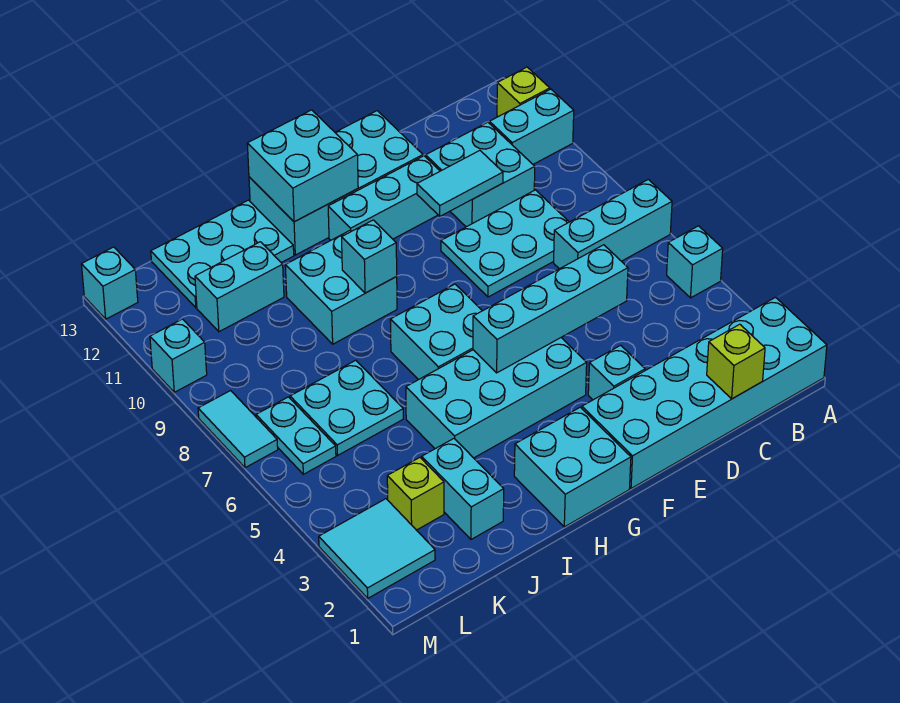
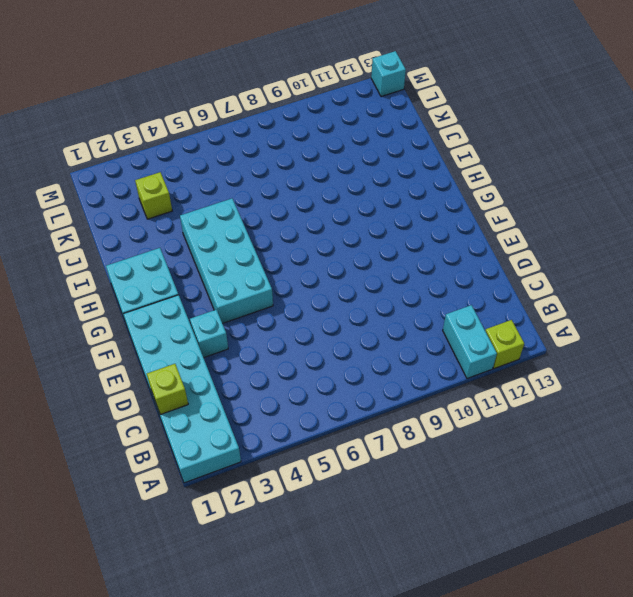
none -> cyan brick A5 level 1
none -> cyan brick A7:C7 level 1
none -> cyan plate C8:E9 level 1

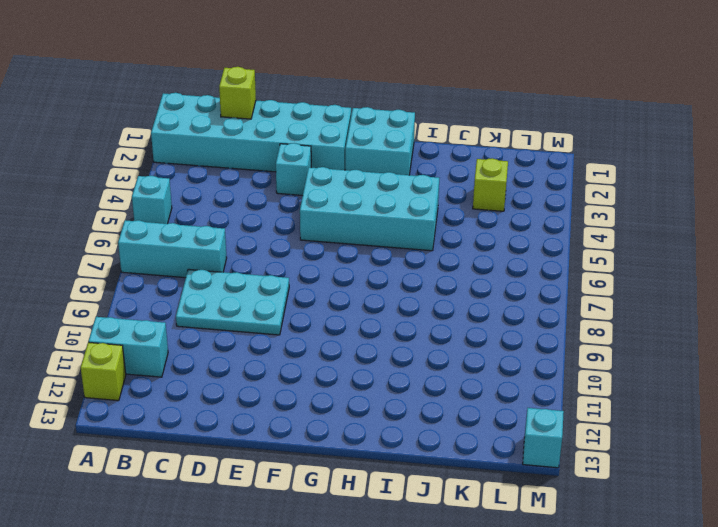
none -> cyan brick C10:D11 level 1
none -> cyan brick E11:G11 level 1
none -> cyan brick E12:H13 level 1

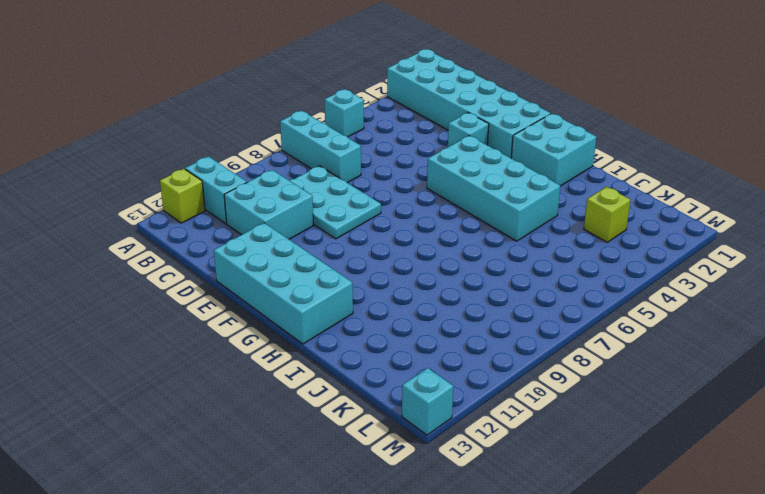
none -> cyan brick E11:G11 level 1
none -> cyan brick G6:H7 level 1
none -> cyan brick H9:I10 level 1

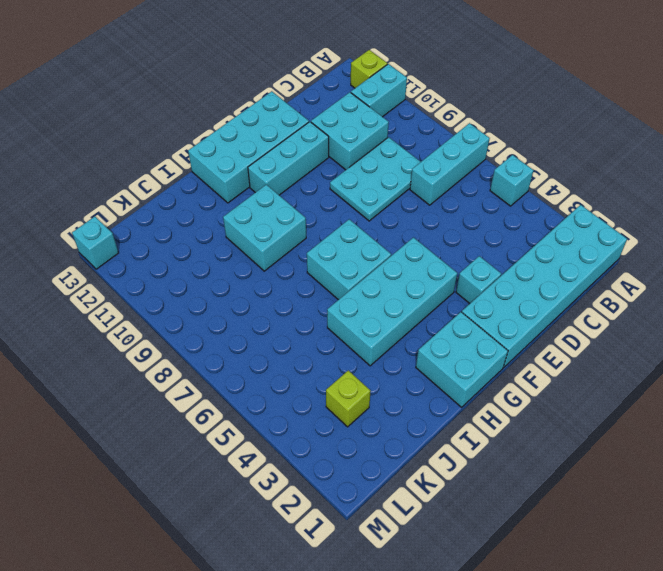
none -> cyan plate I12:K13 level 1
none -> cyan brick J2:J3 level 1
none -> cyan plate J6:K7 level 1

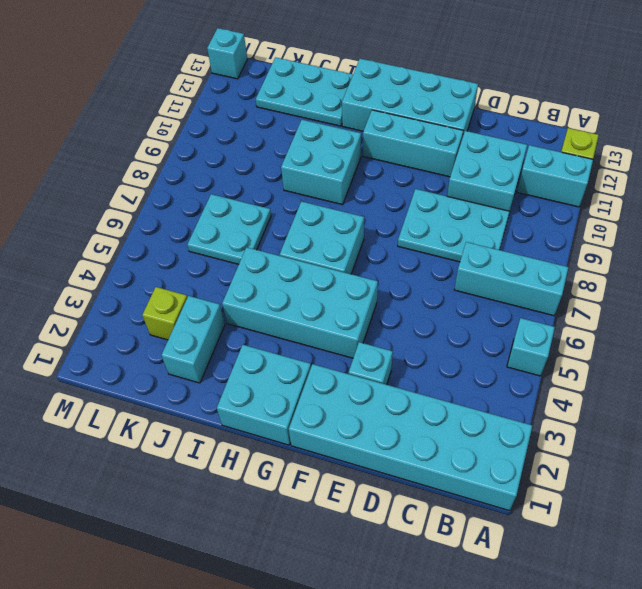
none -> cyan brick J11:K11 level 1
none -> cyan tile L2:M3 level 1
none -> cyan plate L6:L7 level 1

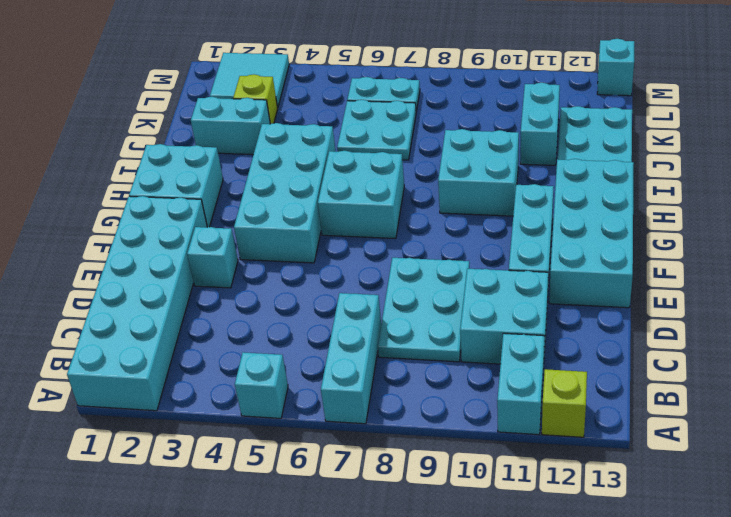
none -> cyan tile M7:M8 level 1
none -> cyan brick M10 level 1
none -> lime brick C1 level 2

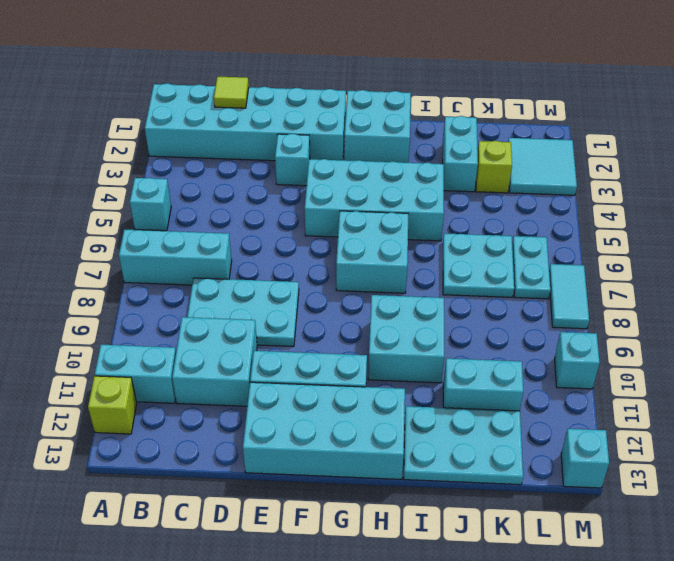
lime tile C1 level 2 -> lime brick C1 level 2
none -> cyan brick D5:G5 level 2
none -> cyan tile D10:E10 level 2
none -> cyan brick G12:H13 level 2

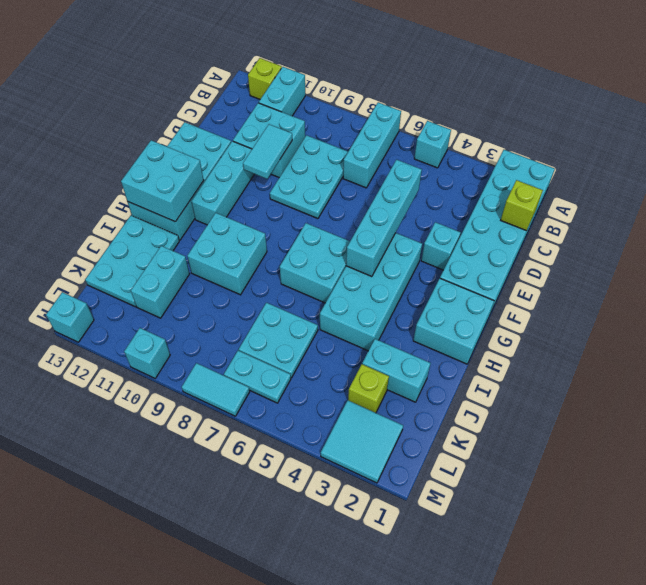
none -> cyan brick H9 level 2

